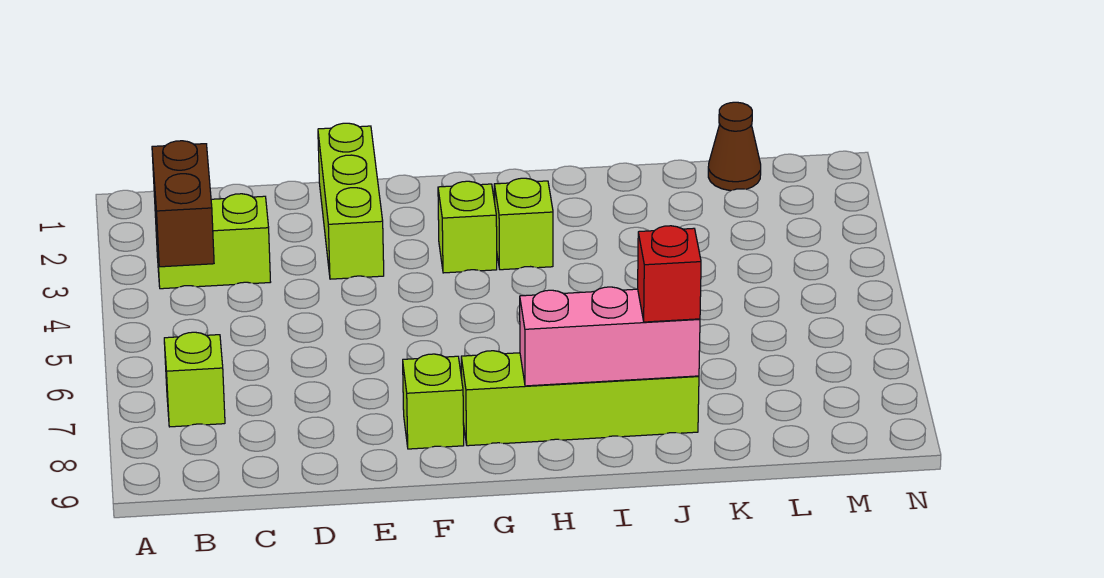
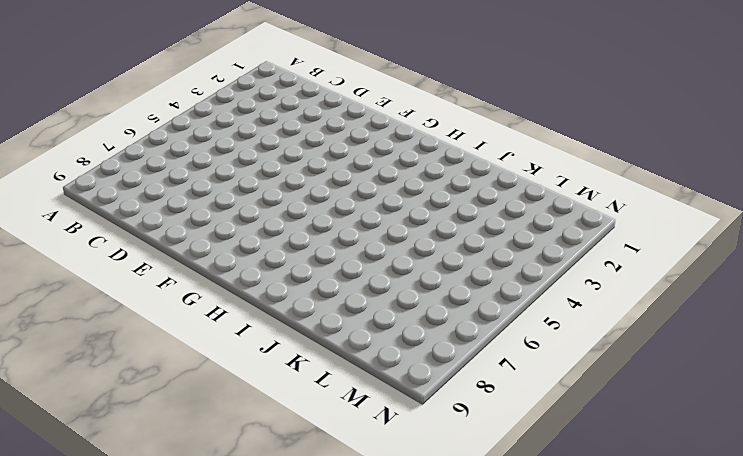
none -> lime brick B3:C3 level 1
none -> lime brick B7 level 1

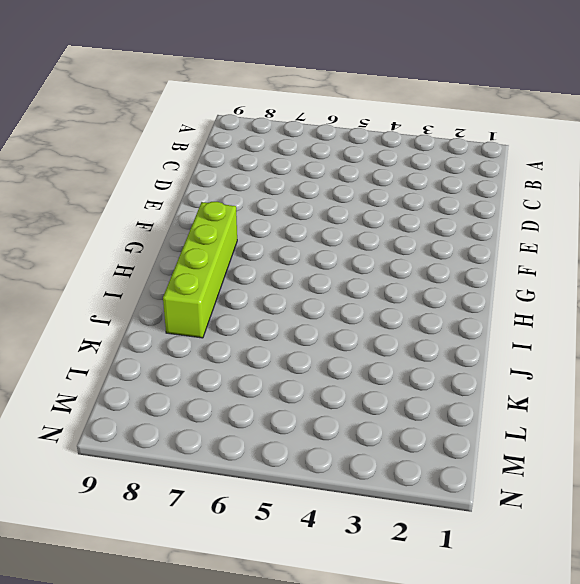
none -> lime brick B3:C3 level 1
none -> lime brick B7 level 1

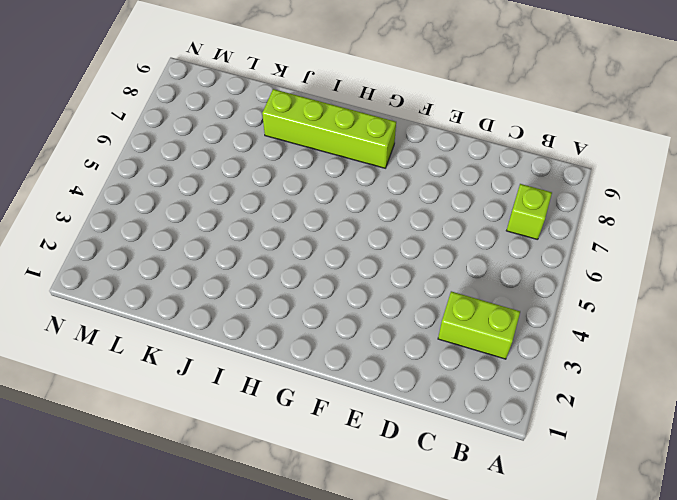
none -> lime brick E1:E3 level 1
none -> lime brick F8 level 1

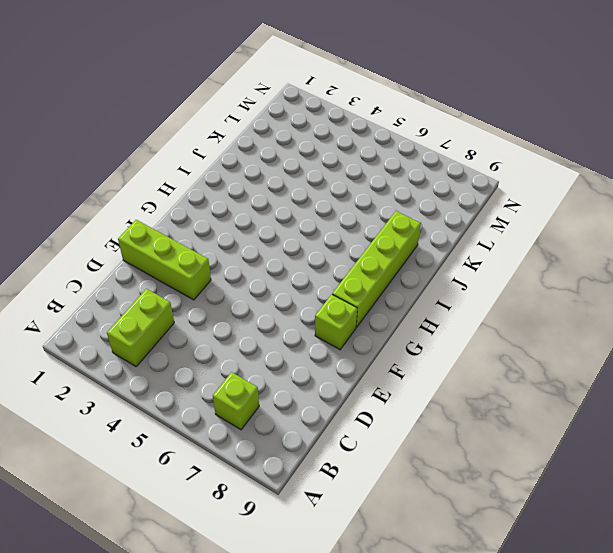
none -> lime brick G3 level 1
none -> lime brick H3 level 1

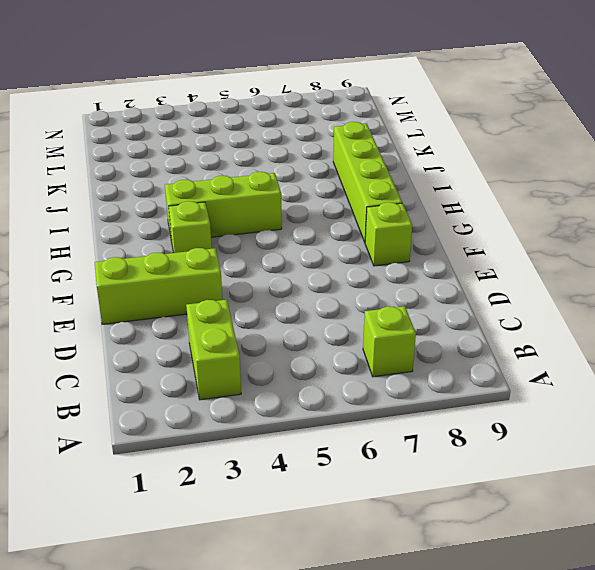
lime brick H3:H5 level 1 -> lime brick H3 level 1
none -> brown cone L1 level 1
none -> brown brick B3:B4 level 2

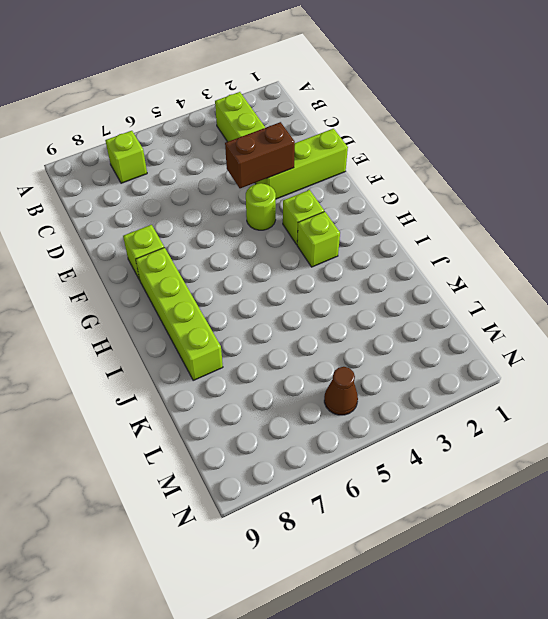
brown brick E3:E4 level 2 -> brown brick B3:B4 level 2
lime round brick F4 level 1 -> none
brown cone M5 level 1 -> brown cone L1 level 1
none -> pink brick H8:J8 level 2
none -> red brick J8 level 3

